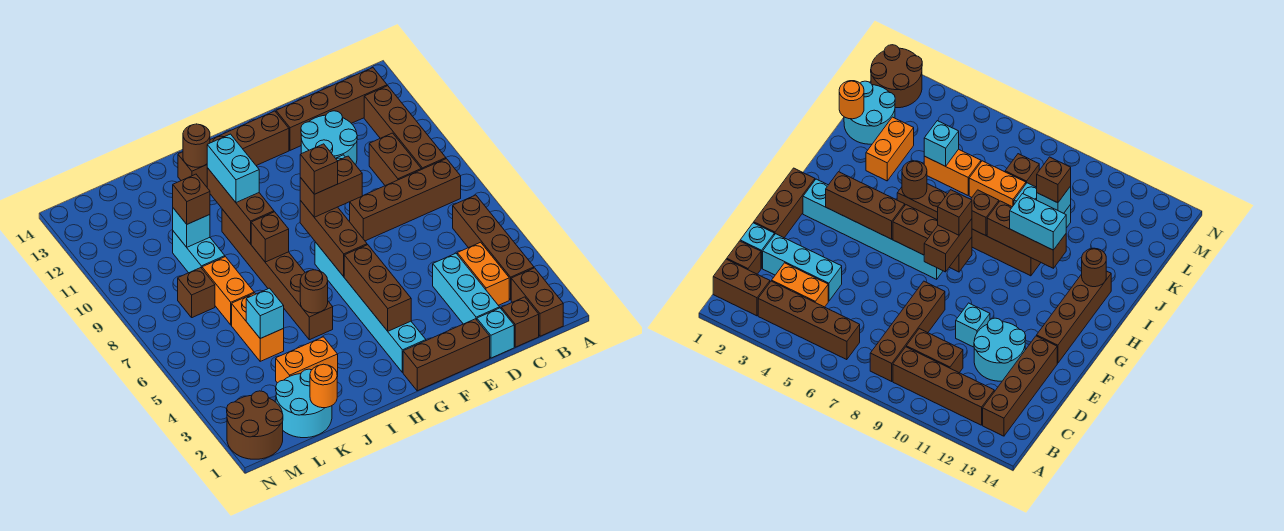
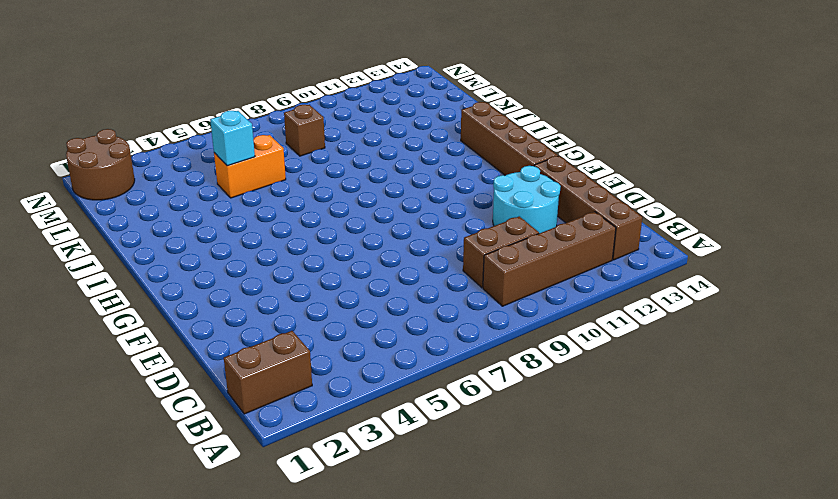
none -> brown brick B3:B6 level 1
none -> brown brick B8:E8 level 1
none -> brown brick C1 level 1
none -> orange brick C3:C4 level 1

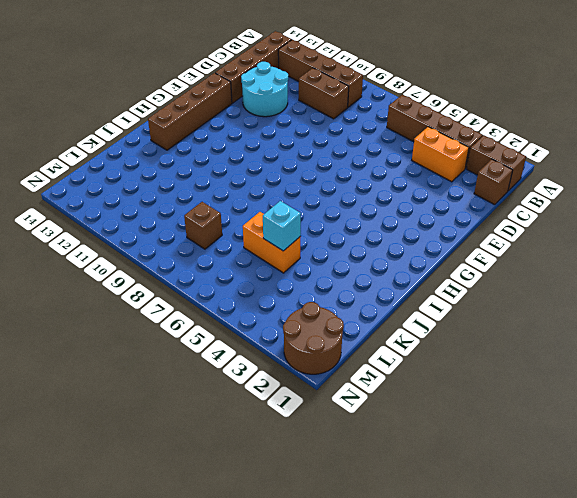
none -> brown brick B8:E8 level 1
none -> cyan brick D1 level 1
none -> cyan brick D2:D4 level 1
none -> brown brick E1:G1 level 1

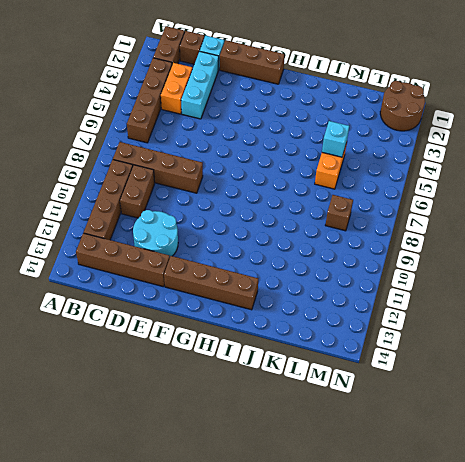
none -> cyan brick E10 level 1
none -> cyan brick G2:G7 level 1
none -> brown brick I5:I10 level 1
none -> orange brick J3:K3 level 1

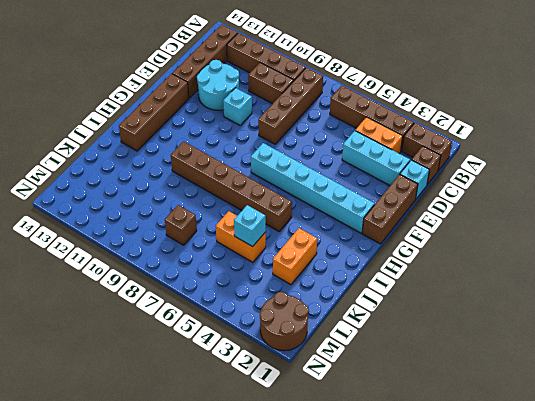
none -> cyan round brick K1:L2 level 1
none -> orange brick K7:K8 level 1
none -> cyan brick K9:K10 level 1
none -> brown brick G3:G5 level 2

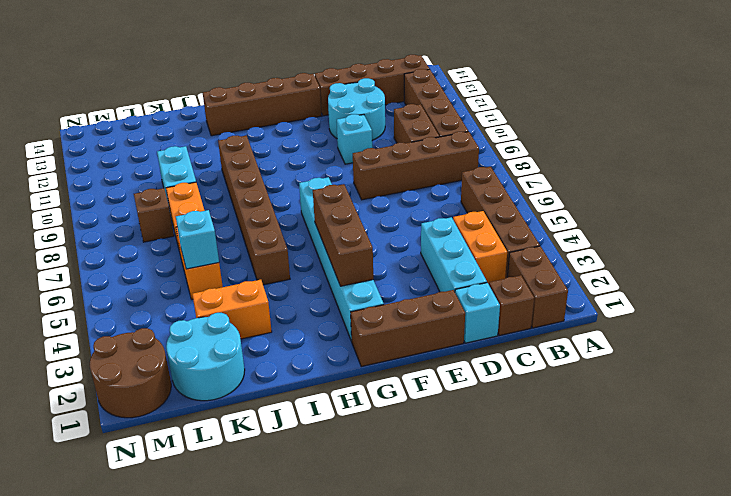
none -> brown brick G6:G8 level 2
none -> brown round brick I5 level 2
none -> brown brick I8 level 2
none -> brown brick I9:I11 level 2

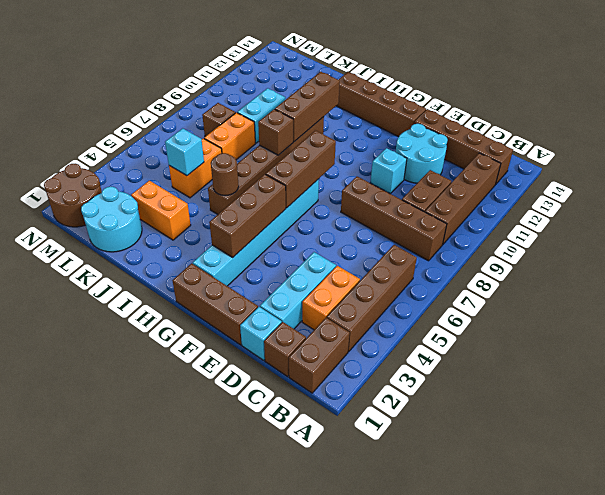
none -> brown round brick I13 level 2
none -> orange round brick K1 level 2
none -> cyan brick K10 level 2
none -> brown brick F8:G8 level 3

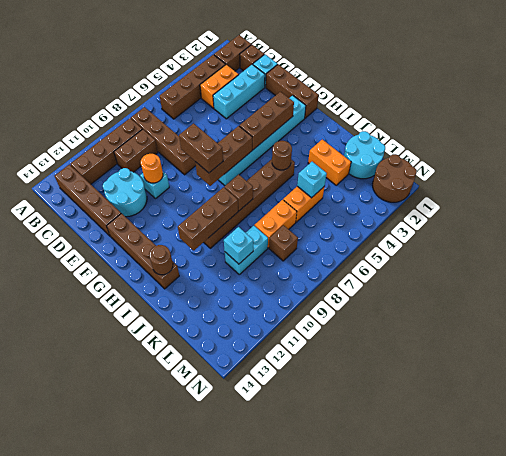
orange round brick E10 level 2 -> orange round brick K1 level 2
none -> cyan brick I10:I11 level 3
none -> brown brick K10 level 3
none -> brown brick G8 level 4

